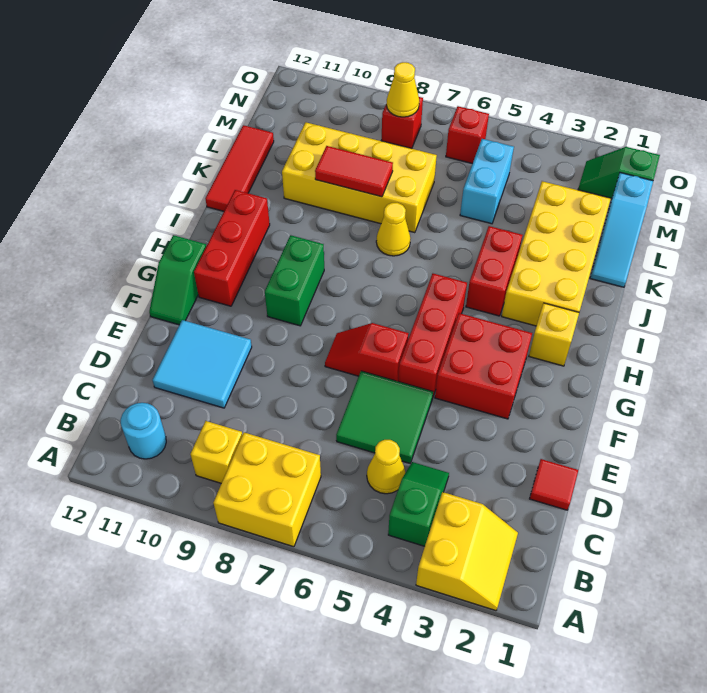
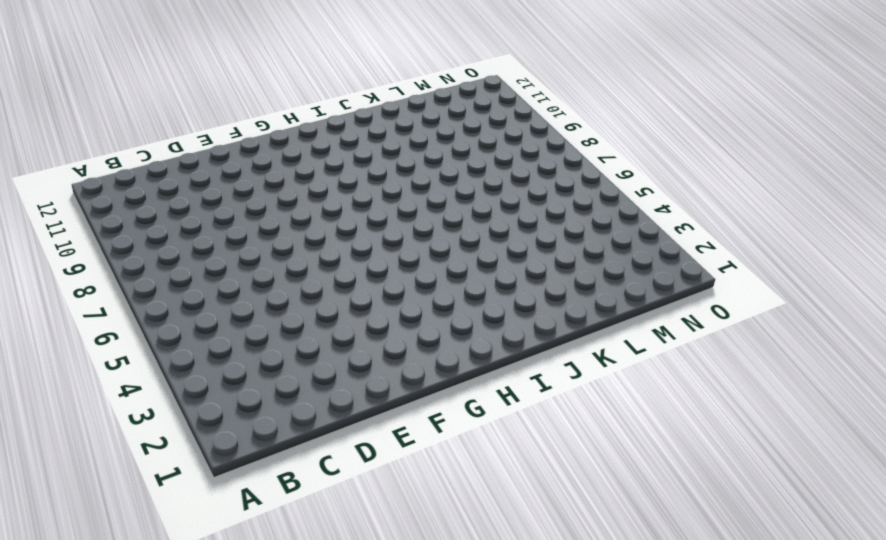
none -> yellow slope A2:B3 level 1 top 3
none -> yellow brick A7:B8 level 1
none -> green slope B4:C4 level 1 top B

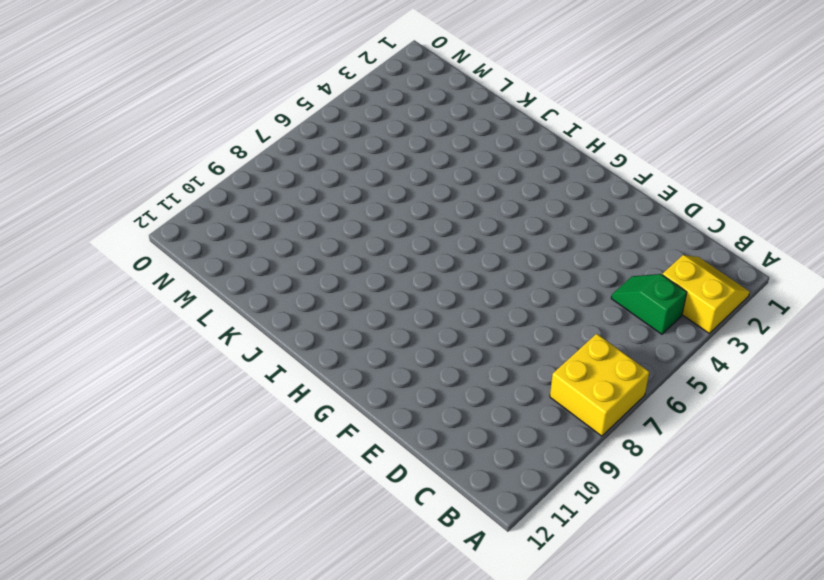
none -> yellow brick B9 level 1
none -> cyan round brick B11 level 1
none -> yellow cone C5 level 1

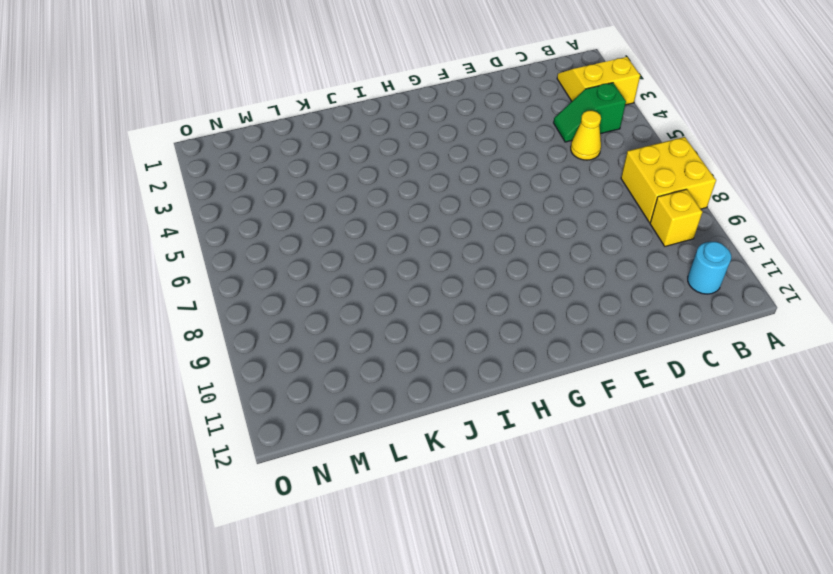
none -> red tile D1 level 1
none -> green tile D5:E6 level 1
none -> cyan tile D10:E11 level 1

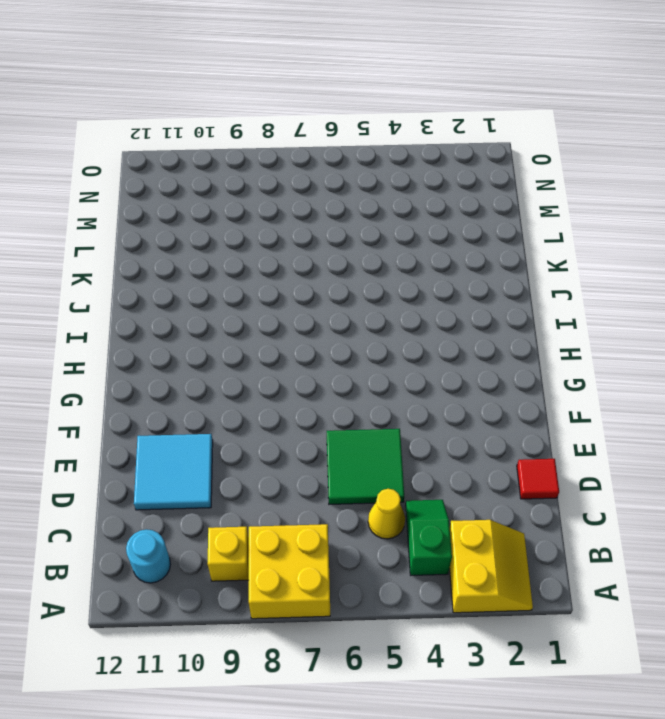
none -> red brick F3:G4 level 1
none -> red brick F5:H5 level 1
none -> red slope F6:F7 level 1 top 6

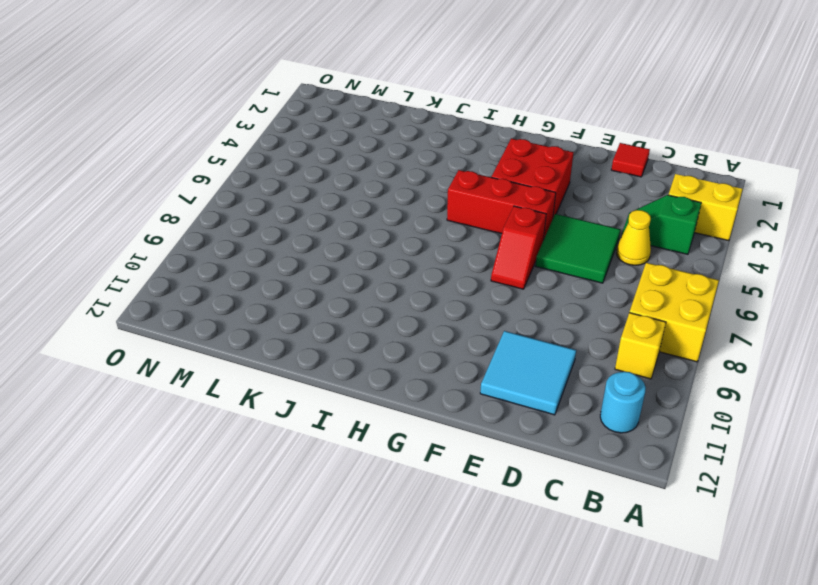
none -> green slope F12:G12 level 1 top G
none -> green brick G9:H9 level 1
none -> red brick G11:I11 level 1

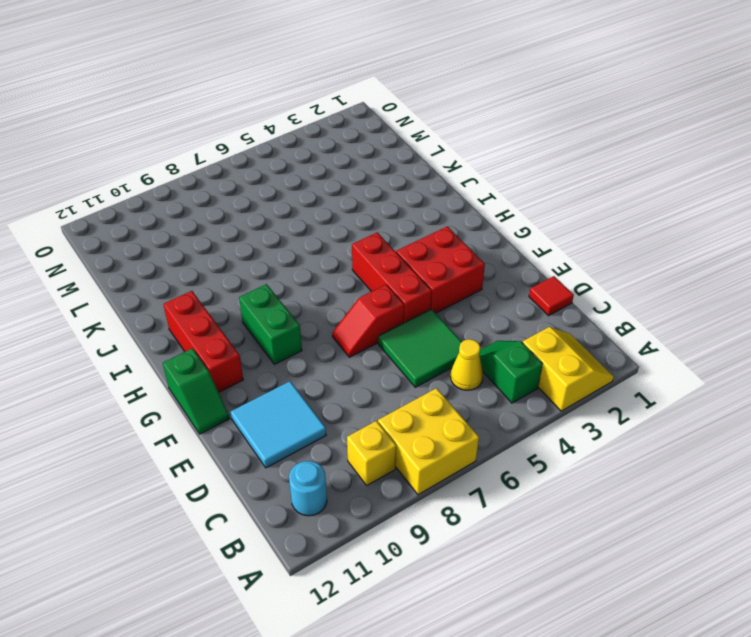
none -> yellow brick H2 level 1
none -> yellow brick I2:L3 level 1
none -> red brick I4:J4 level 1

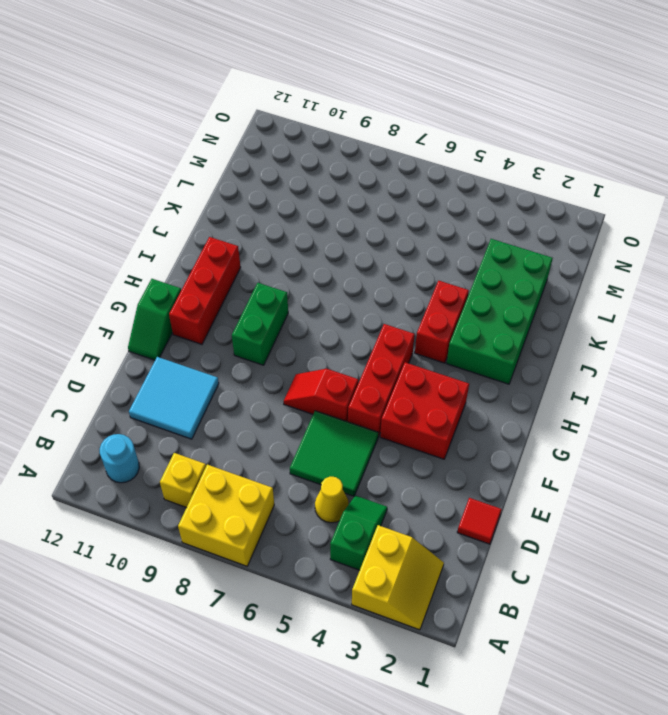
green brick I2:L3 level 1 -> yellow brick I2:L3 level 1
none -> yellow brick H2 level 1
none -> yellow cone J7 level 1
none -> red tile J12:L12 level 1

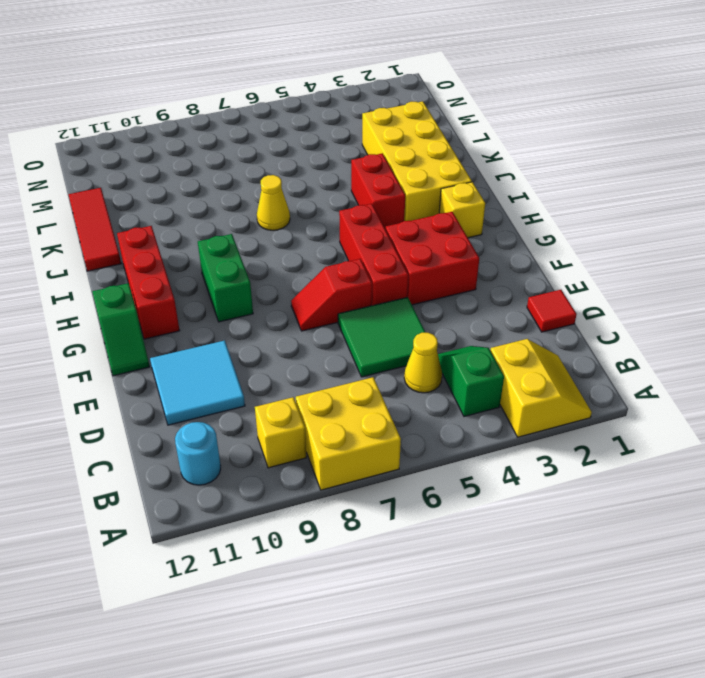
none -> cyan slope K1:M1 level 1 top M
none -> yellow brick K7:L10 level 1
none -> cyan brick L5:M5 level 1

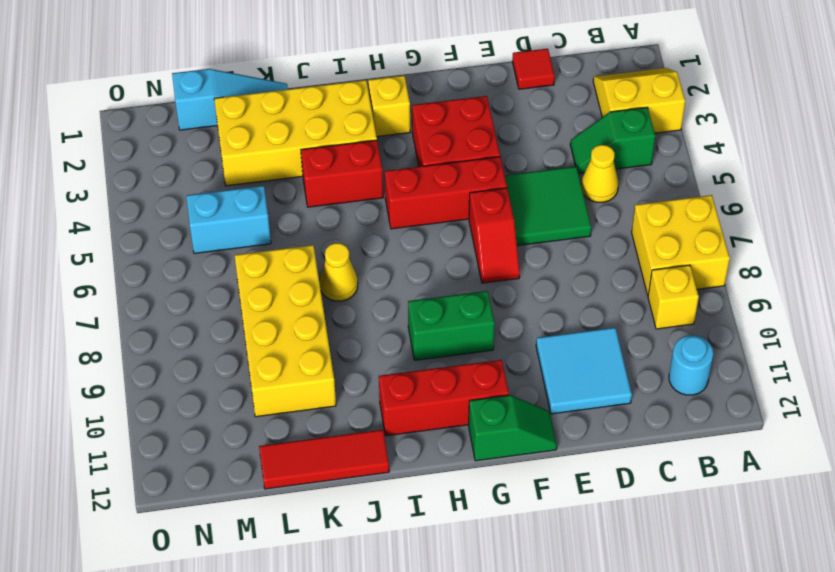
none -> green slope N1:N2 level 1 top 1
none -> red brick N6 level 1
none -> red brick N8 level 1

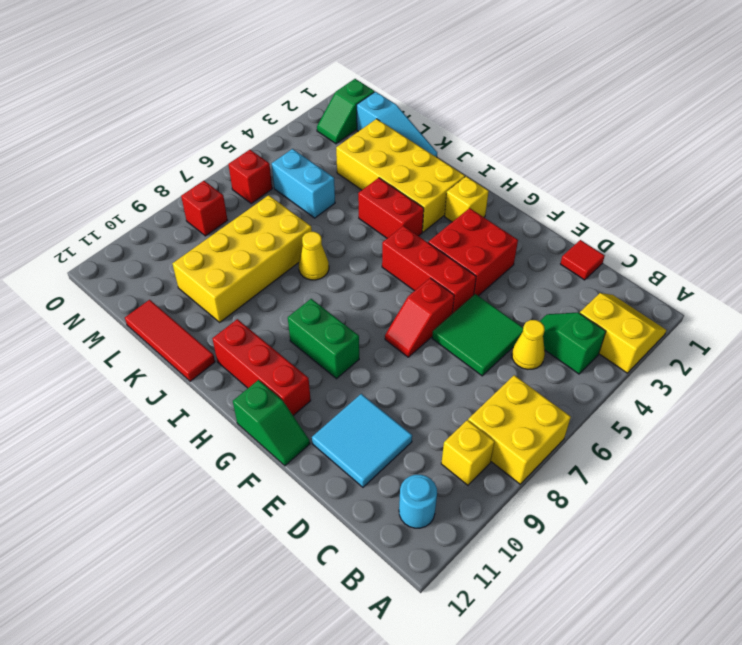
none -> red tile K8:K9 level 2
none -> yellow cone N8 level 2

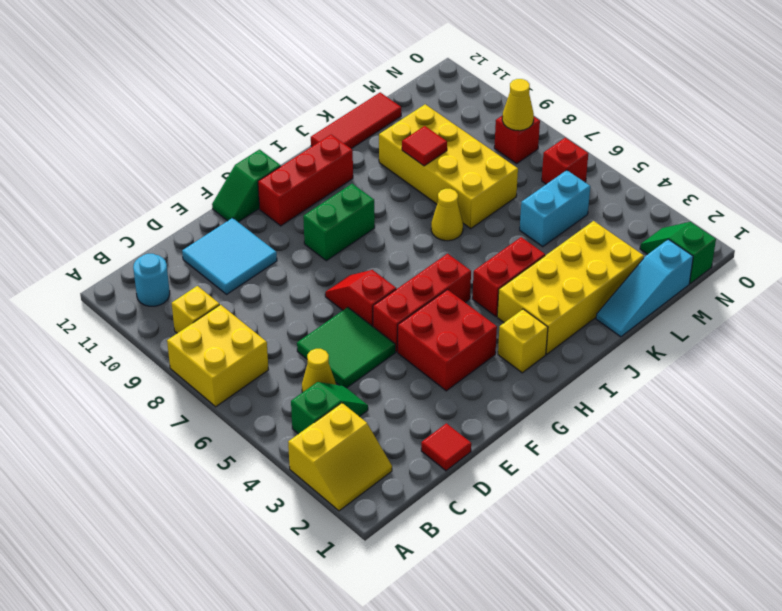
red tile K9 level 2 -> red tile K8:K9 level 2

